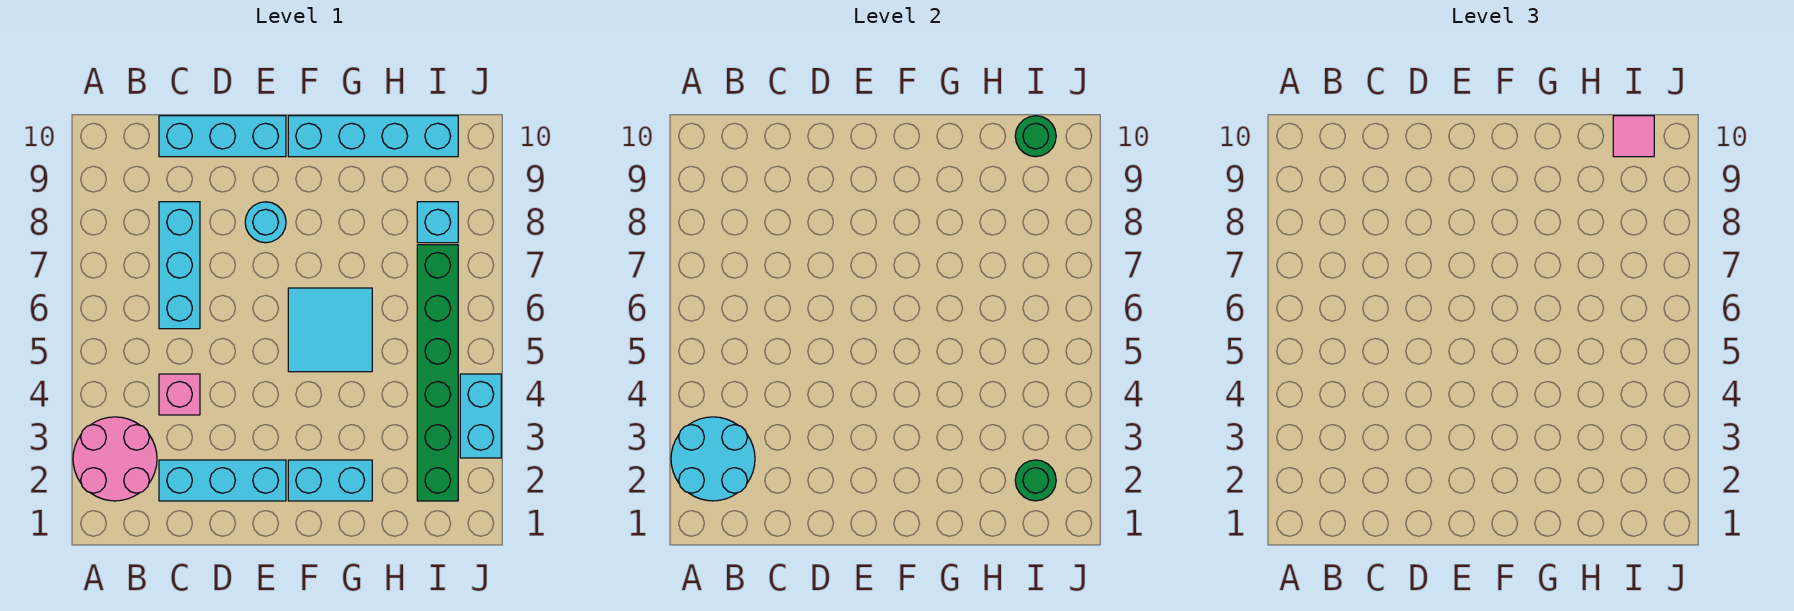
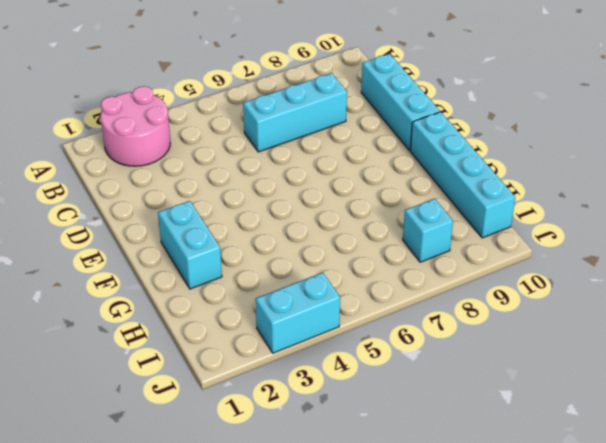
none -> cyan brick C2:E2 level 1
none -> pink brick C4 level 1
none -> cyan round brick E8 level 1

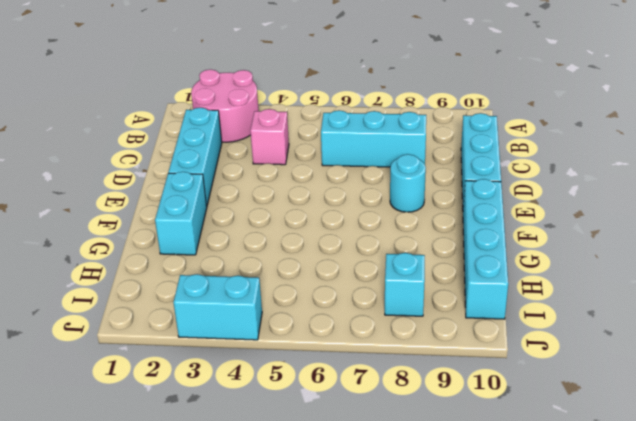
none -> cyan tile F5:G6 level 1
none -> green brick I2:I7 level 1
none -> cyan round brick A2:B3 level 2

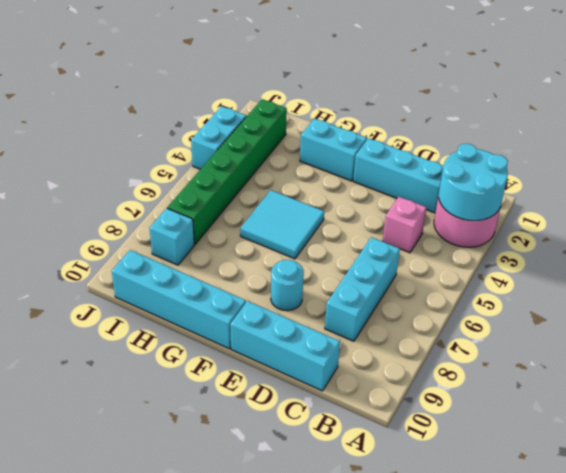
none -> green round brick I2 level 2
none -> green round brick I10 level 2
none -> pink tile I10 level 3

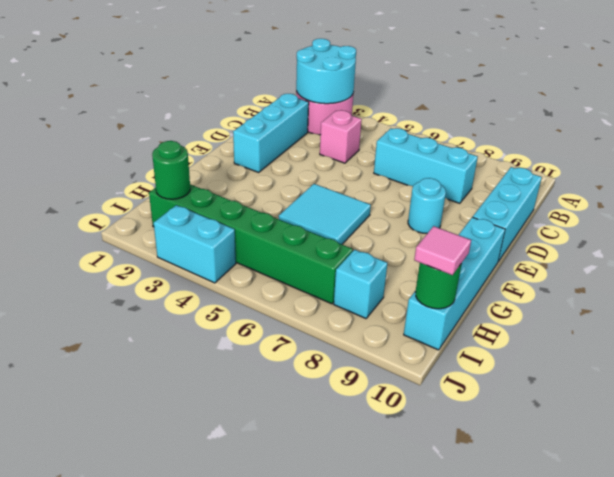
none -> cyan brick F2:G2 level 1

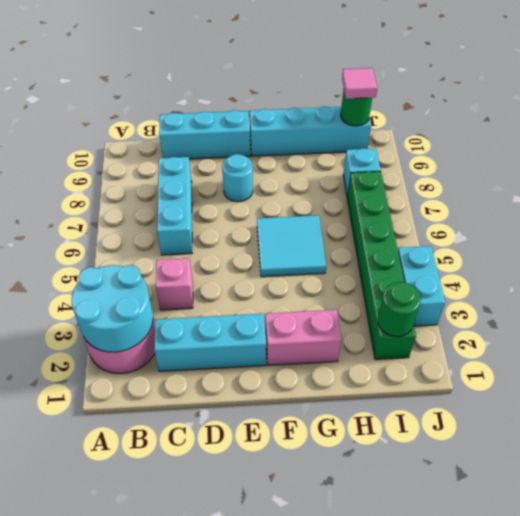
pink brick F2:G2 level 1 -> cyan brick F2:G2 level 1

